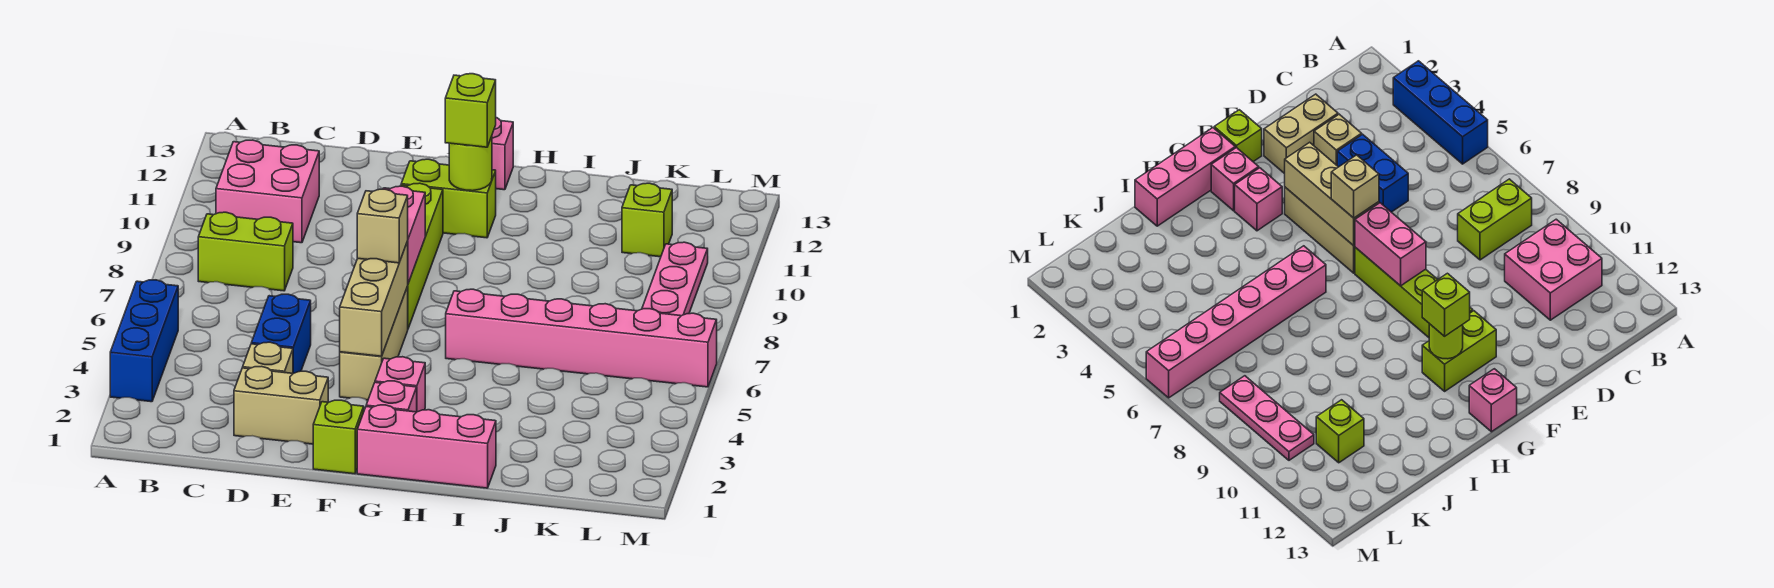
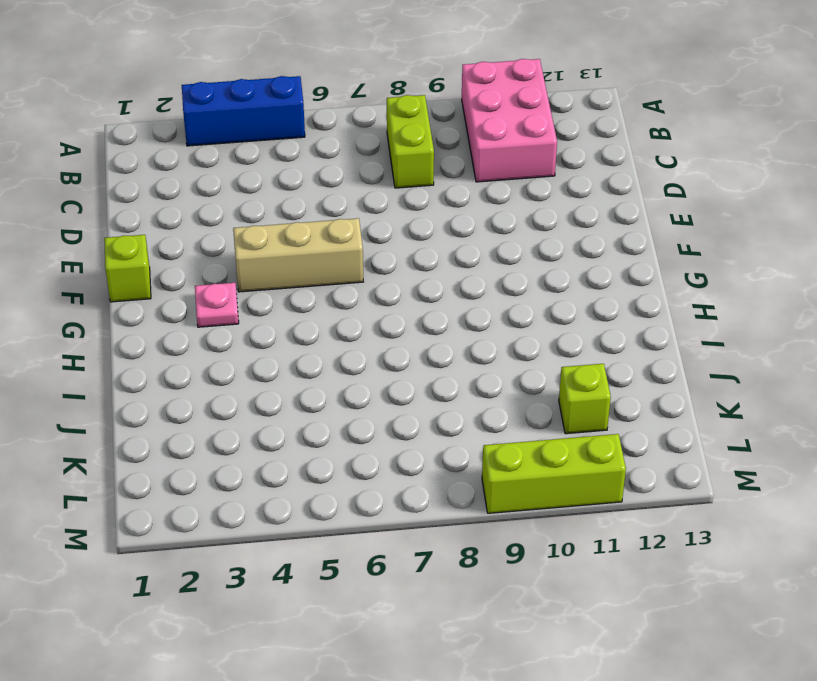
pink brick A10:C11 level 1 -> pink brick B10:C11 level 1
pink plate G3 level 1 -> pink brick G3 level 1
lime brick M9:M11 level 1 -> none
none -> tan brick D2:E2 level 1
none -> tan brick D3 level 1
none -> blue brick D4:D5 level 1

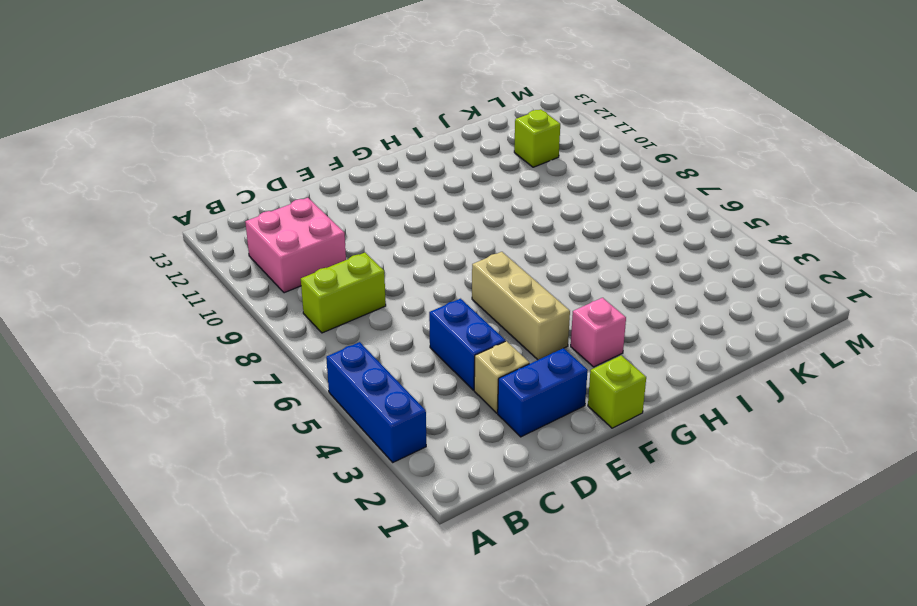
blue brick D2:E2 level 1 -> tan brick D2:E2 level 1
none -> lime brick F7:F10 level 1
none -> lime brick F11:G11 level 1
none -> pink brick G1:I1 level 1

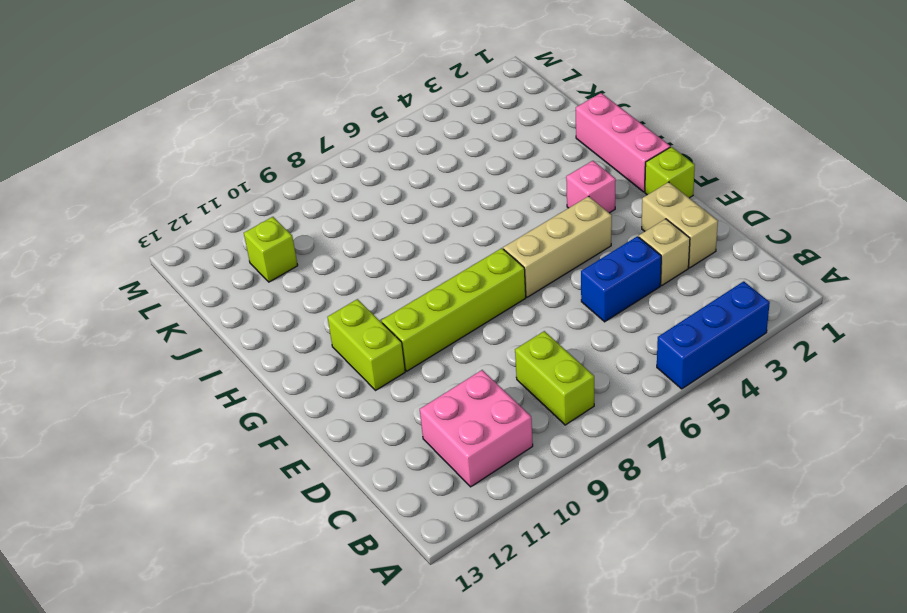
none -> pink brick G2 level 1
none -> pink brick G13 level 1
none -> pink brick H6:M6 level 1

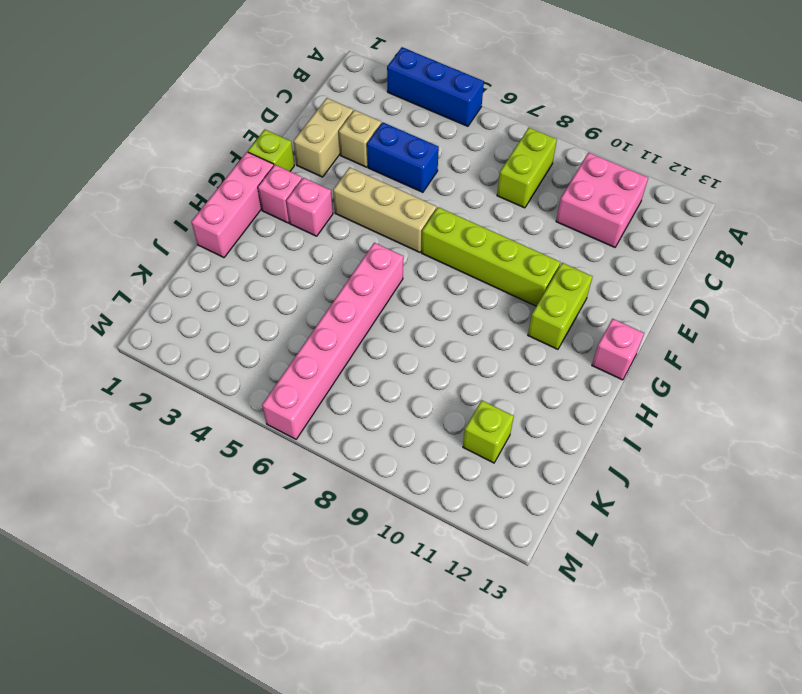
none -> pink plate L8:L10 level 1
none -> tan brick F4:F6 level 2
none -> pink brick F7:F8 level 2

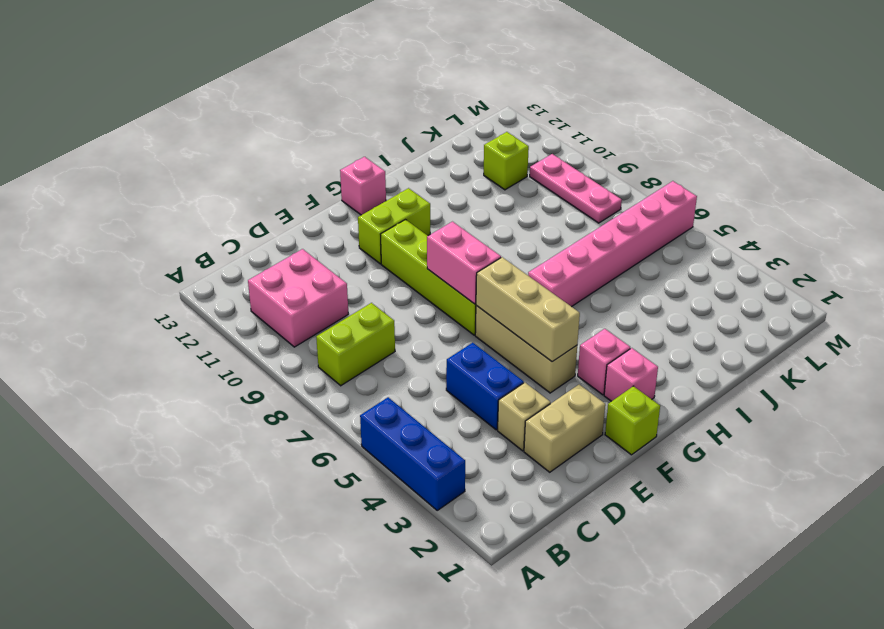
none -> pink brick G1:I1 level 1
none -> lime round brick G11 level 2
none -> tan brick F6 level 3

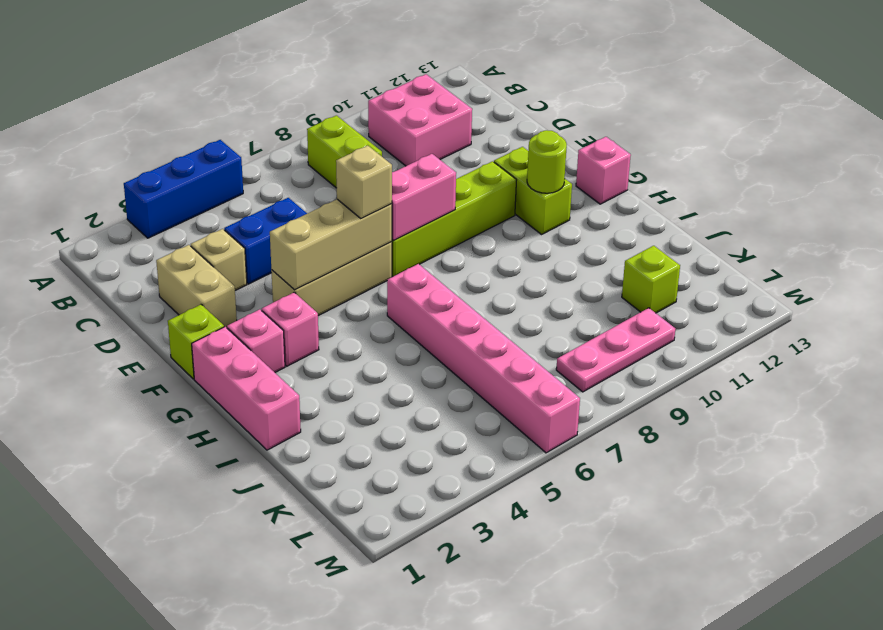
none -> lime brick G11 level 3

